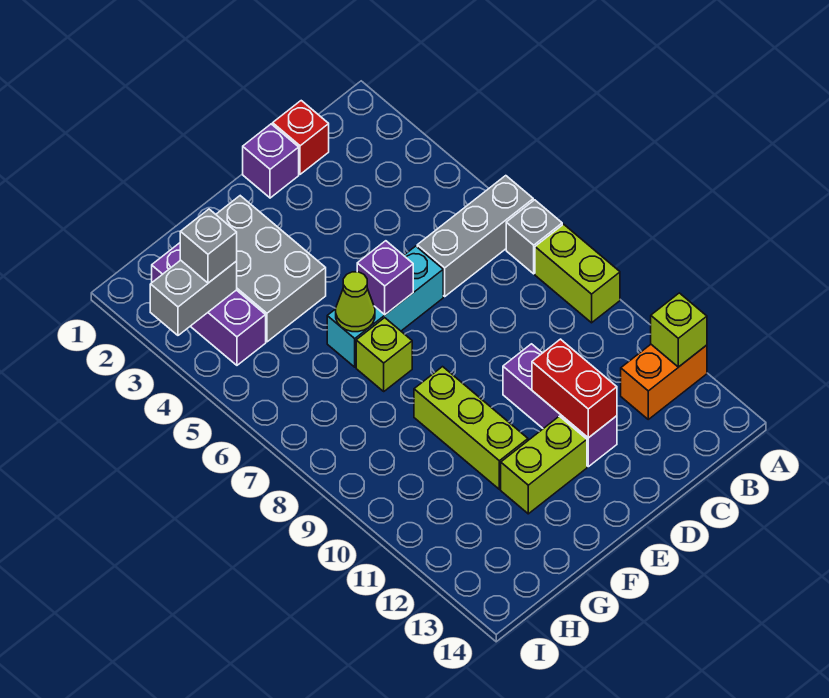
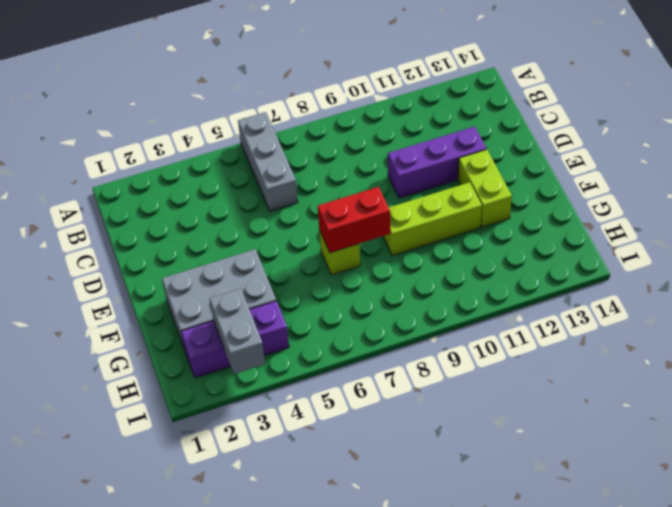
red brick F7:F8 level 2 -> red brick D11:D12 level 2
none -> grey brick A7 level 1
none -> lime brick A8:A9 level 1
none -> orange brick A12:B12 level 1

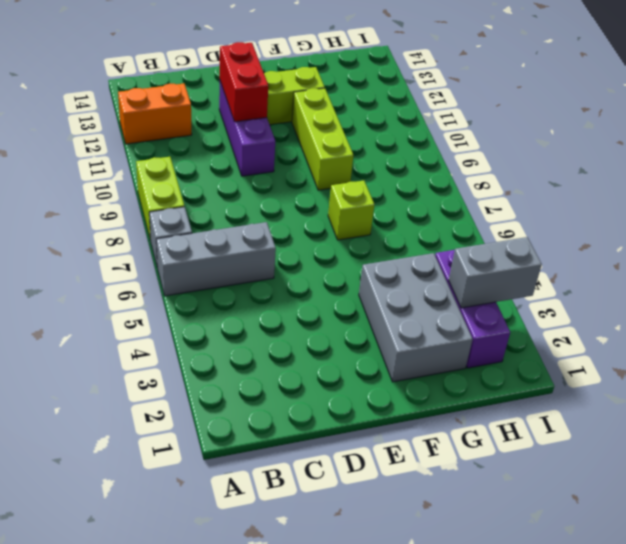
none -> red brick C1 level 1
none -> purple brick D1 level 1
none -> cyan brick D6:F6 level 1

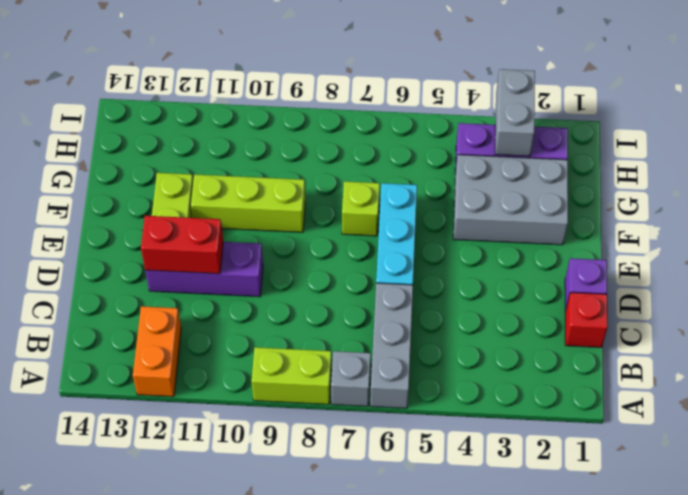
none -> lime brick A12 level 2
none -> purple brick E6 level 2
none -> lime cone F6 level 2

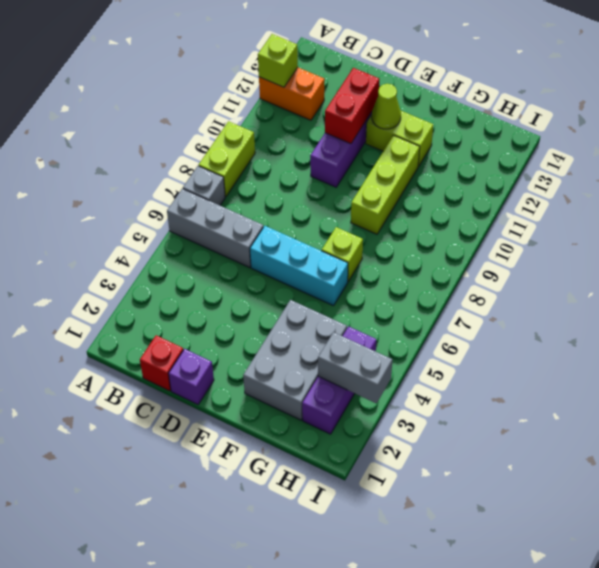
lime cone E12 level 2 -> lime cone F6 level 2
none -> purple brick E6 level 2
none -> grey brick H3 level 3

